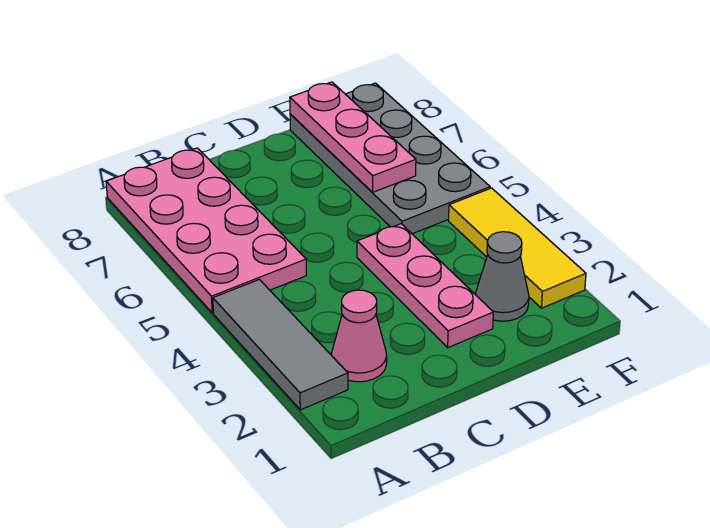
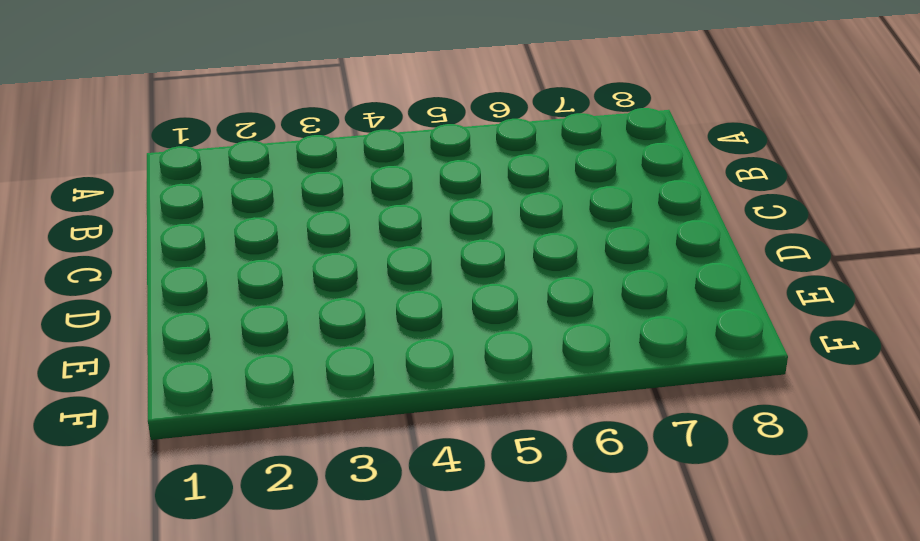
none -> grey tile A2:A4 level 1
none -> pink plate A5:B8 level 1

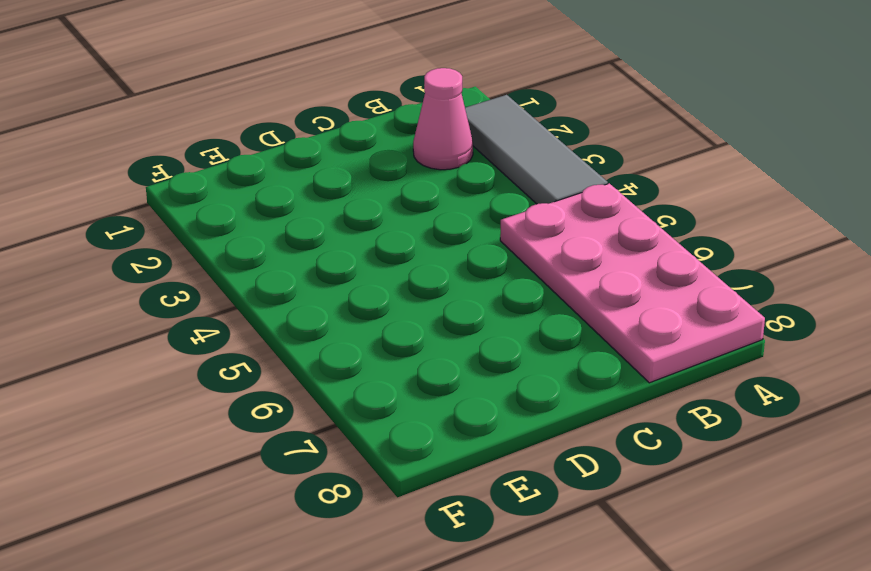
none -> pink plate D2:D4 level 1
none -> grey cone E2 level 1

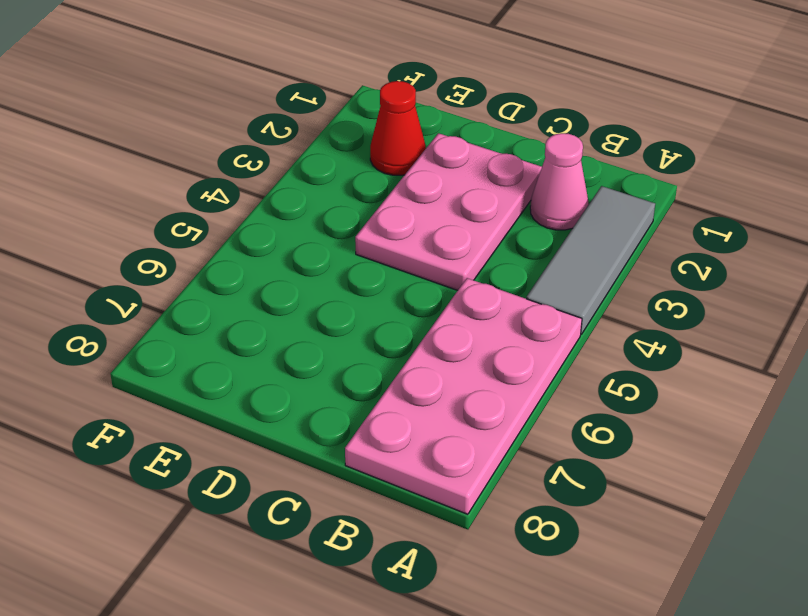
pink plate C2:D4 level 1 -> pink plate D2:D4 level 1
red cone E2 level 1 -> grey cone E2 level 1
none -> grey plate E5:F8 level 1
none -> yellow tile F2:F4 level 1

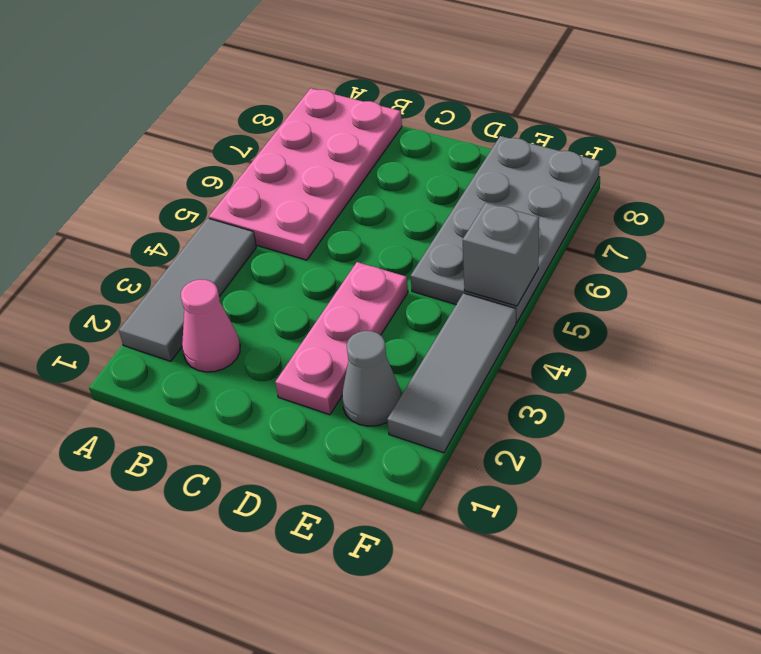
grey tile F2:F4 level 1 -> yellow tile F2:F4 level 1
grey brick F5 level 2 -> none
none -> pink plate E6:E8 level 2

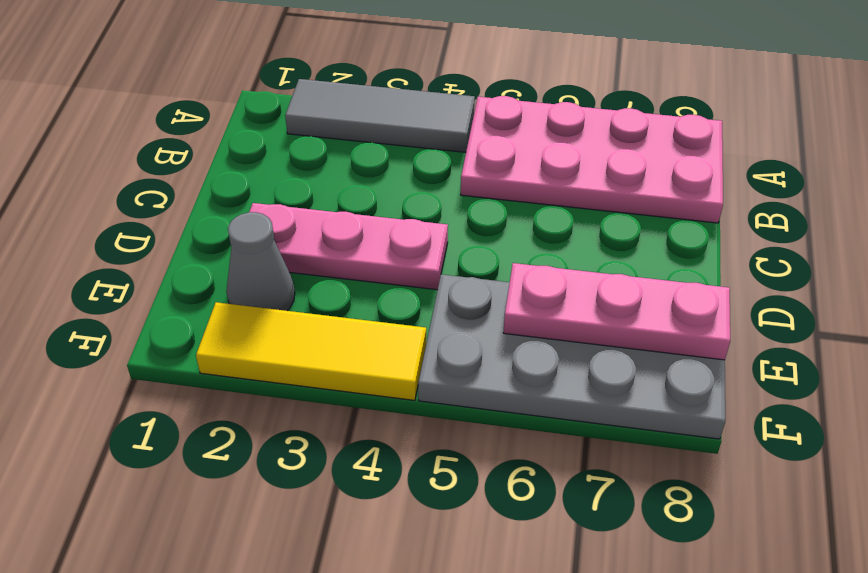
none -> pink cone B2 level 1

